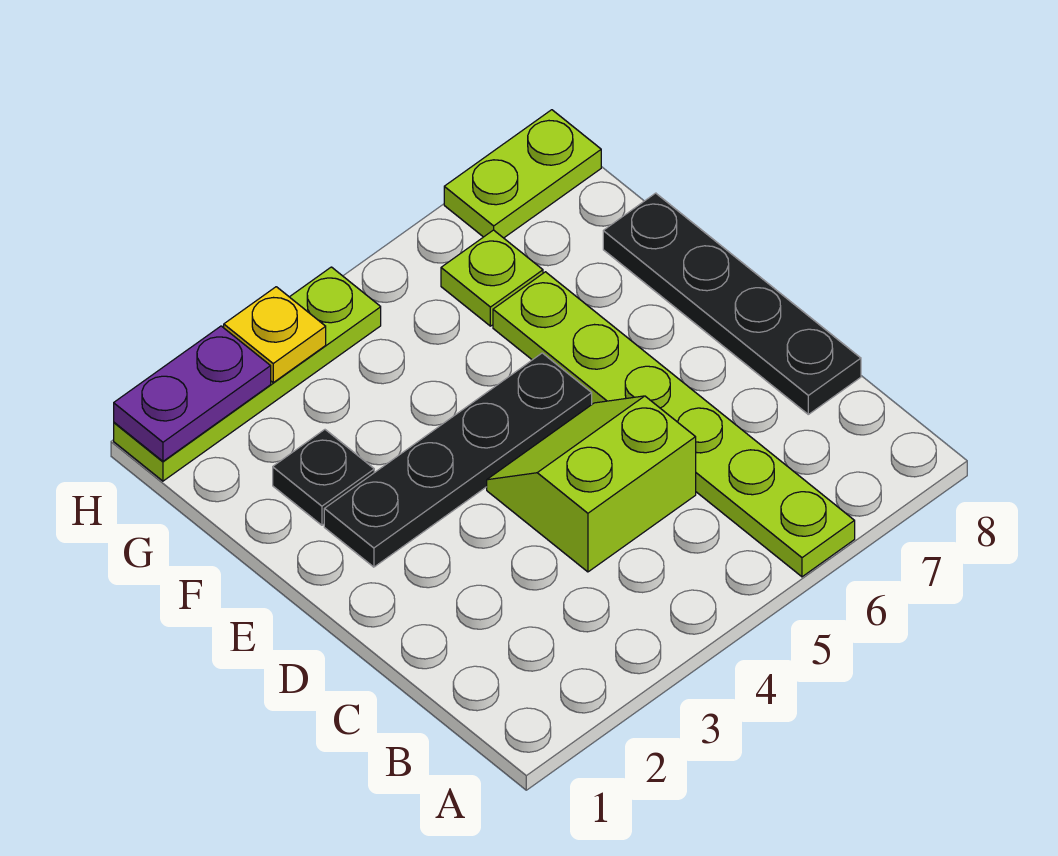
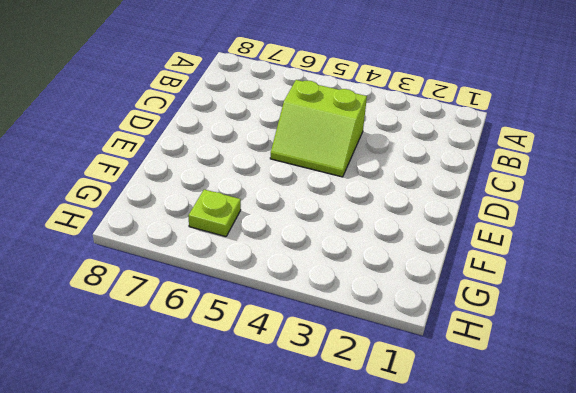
none -> lime plate A6:F6 level 1
none -> black plate C8:F8 level 1

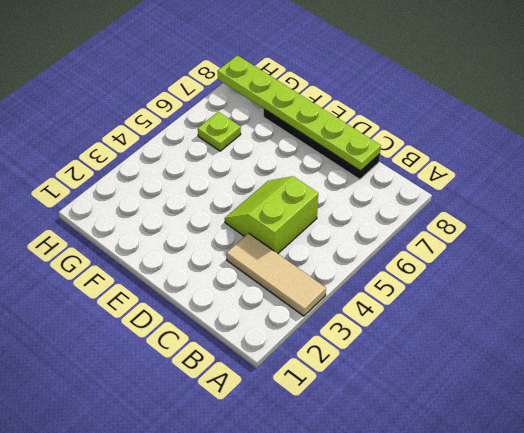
tan tile A3:C3 level 1 -> none
lime plate C8:H8 level 2 -> lime plate A6:F6 level 1
none -> black plate E2:E5 level 1
none -> black plate F2 level 1

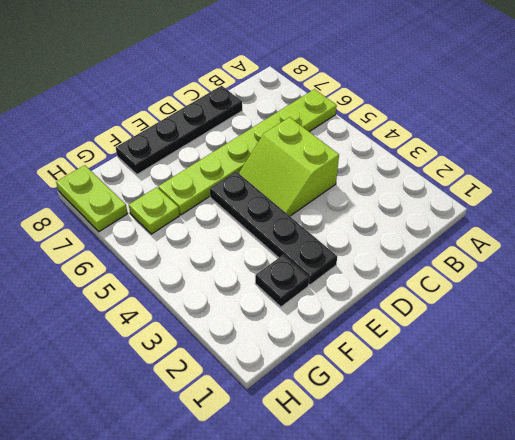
none -> lime plate H1:H4 level 1
none -> purple plate H1:H2 level 2

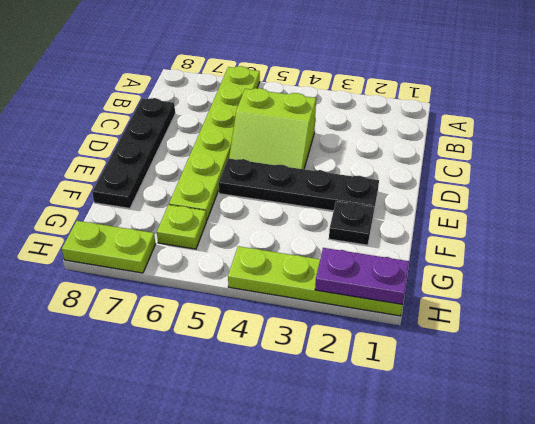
none -> yellow plate H3 level 2

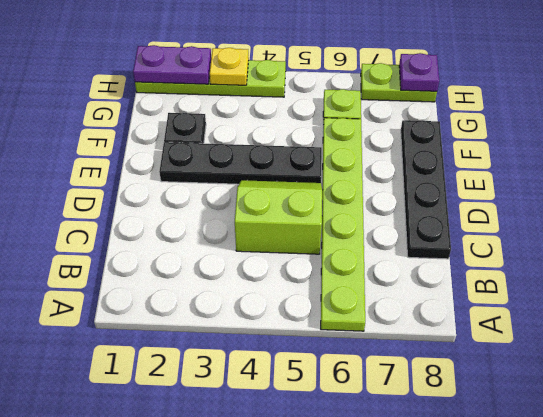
purple plate H8 level 2 -> none

